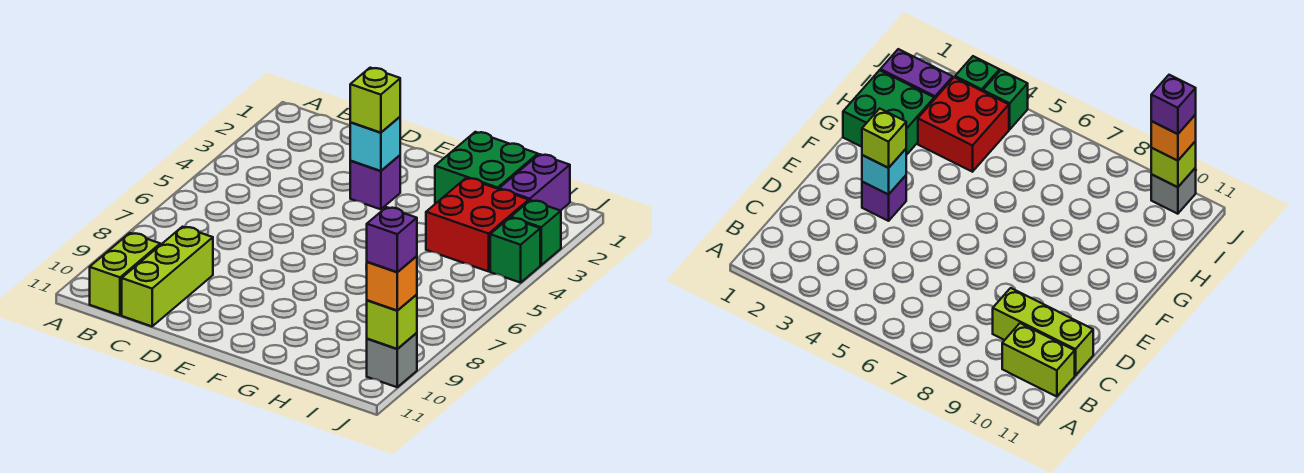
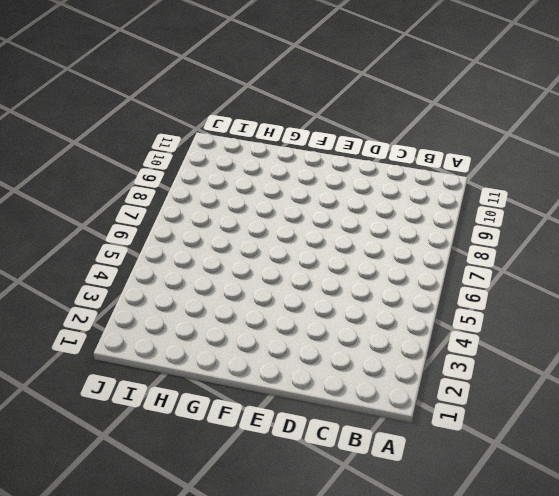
none -> lime brick B10:B11 level 1
none -> lime brick C9:C11 level 1
none -> purple brick E3 level 1

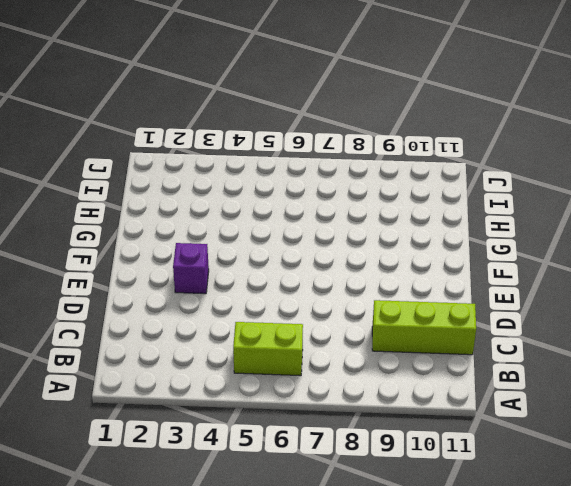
lime brick B5:B6 level 1 -> lime brick B10:B11 level 1
none -> green brick G1:H2 level 1
none -> red brick H3:I4 level 1
none -> purple brick I1:I2 level 1

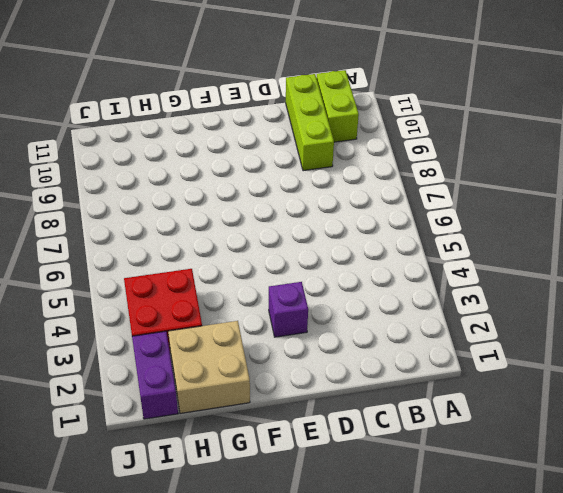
tan brick G1:H2 level 1 -> green brick G1:H2 level 1
none -> green brick J3 level 1
none -> green brick J4 level 1
none -> grey brick J10 level 1

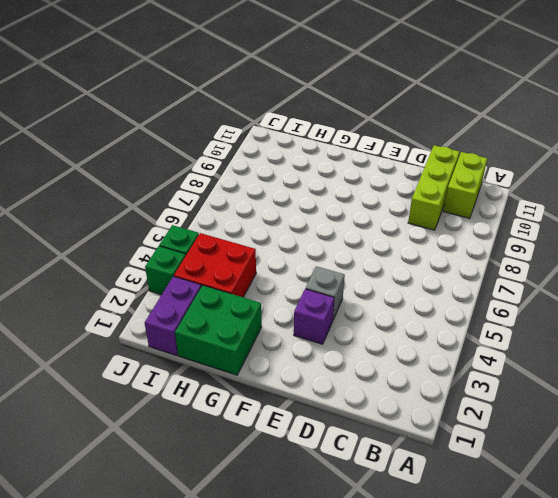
grey brick E4 level 1 -> grey brick J10 level 1
none -> cyan brick E3 level 2
none -> lime brick J10 level 2
none -> lime brick E3 level 3

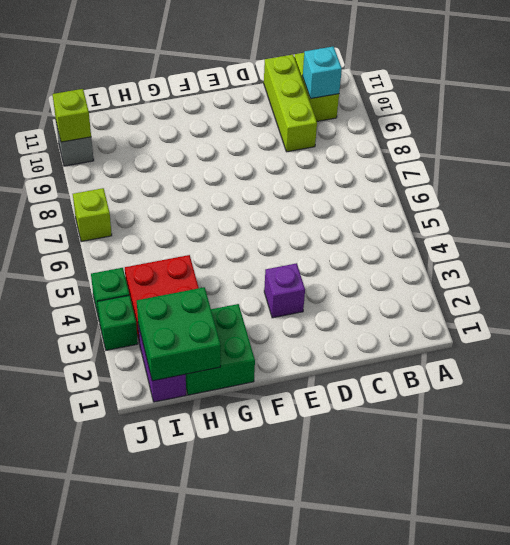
cyan brick B10 level 2 -> cyan brick E3 level 2
green brick H1:I2 level 2 -> none
lime brick J7 level 1 -> lime brick E3 level 3
none -> orange brick J10 level 3
none -> purple brick J10 level 4

